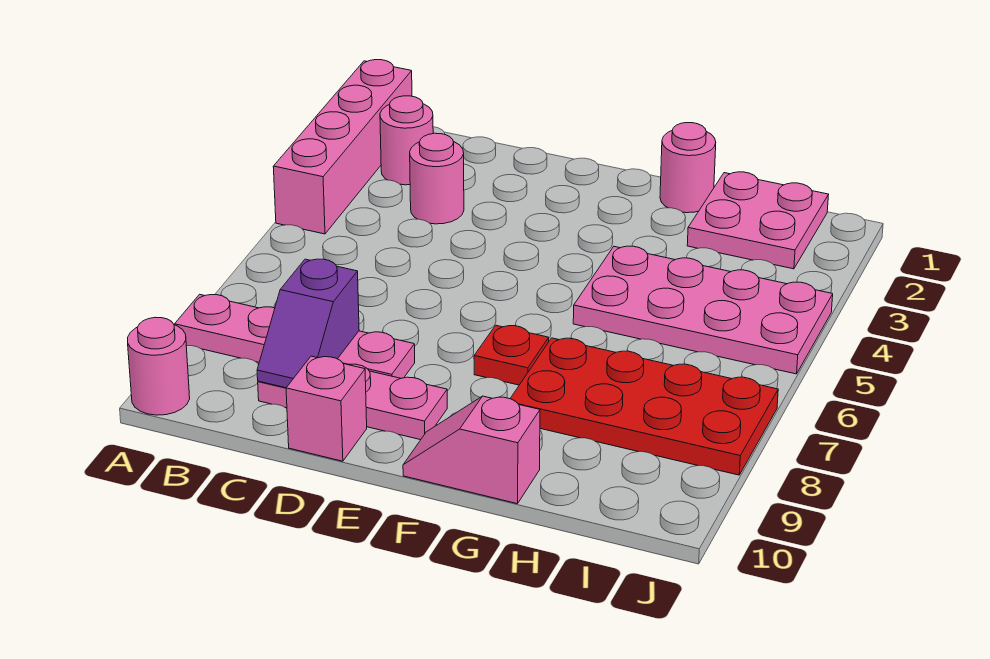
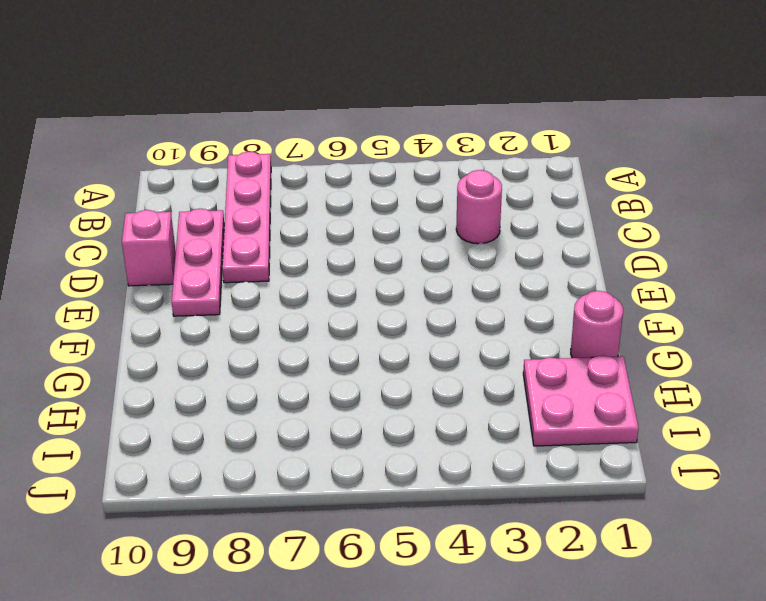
none -> pink brick A1:A4 level 1
none -> pink round brick A10 level 1
none -> pink round brick B2 level 1

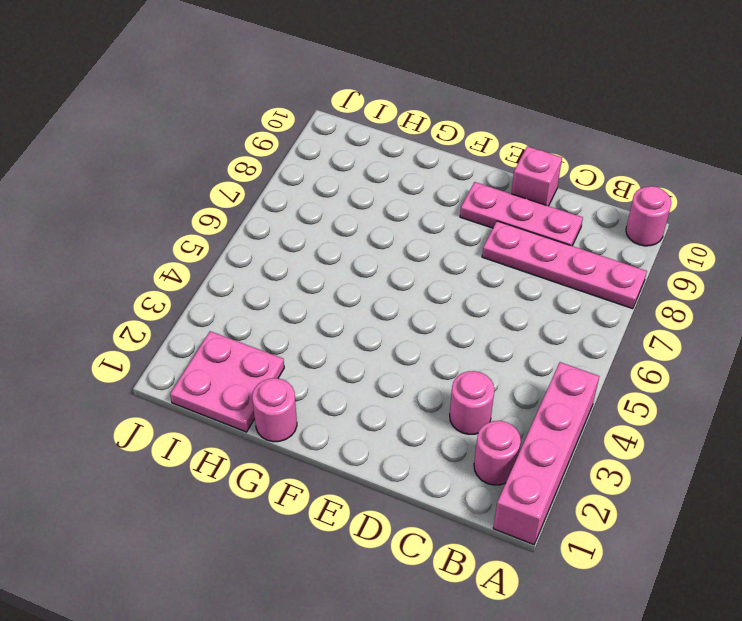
none -> red plate F7 level 1
none -> pink slope F10:G10 level 1 top G
none -> pink plate G4:J5 level 1

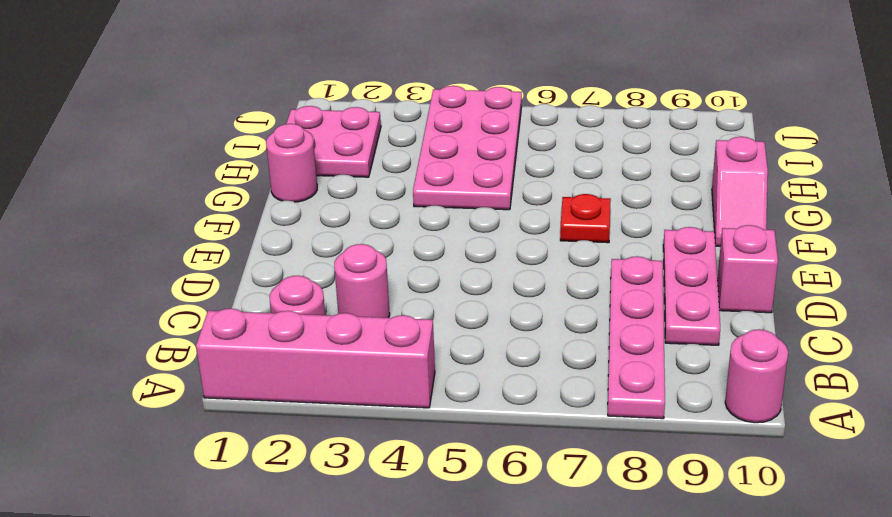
none -> red plate G7:J8 level 1
none -> purple slope C8:C9 level 2 top 8

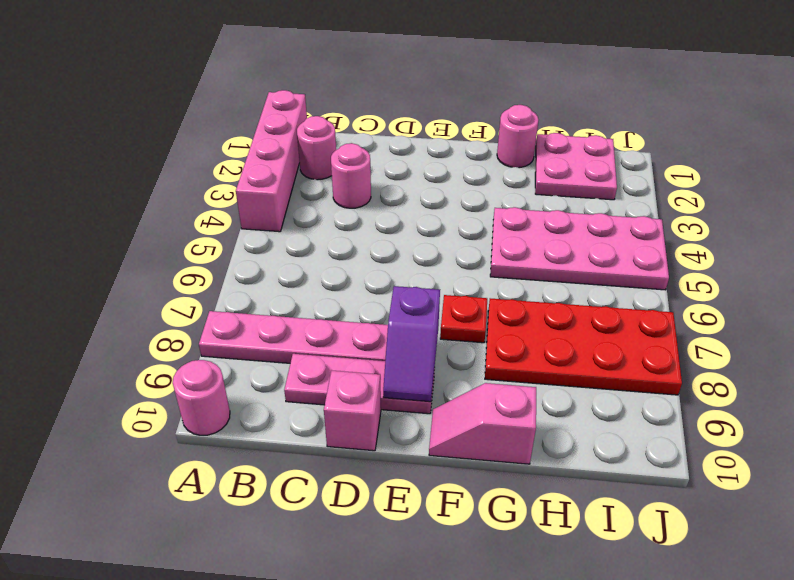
purple slope E8:E9 level 2 top 8 -> purple slope C8:C9 level 2 top 8

